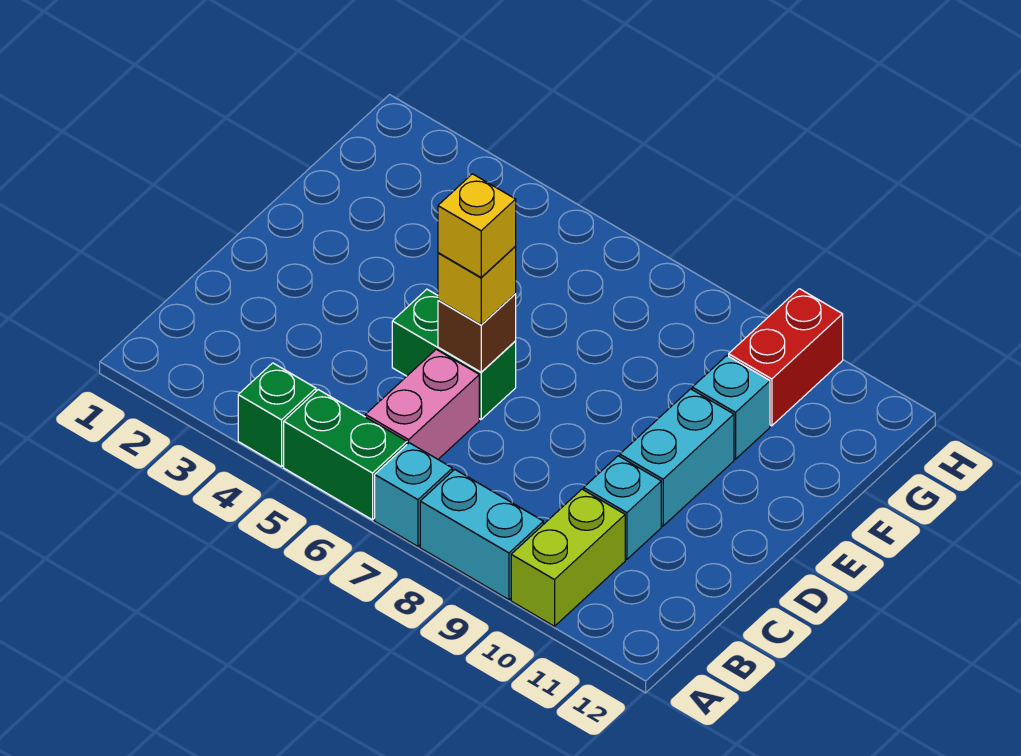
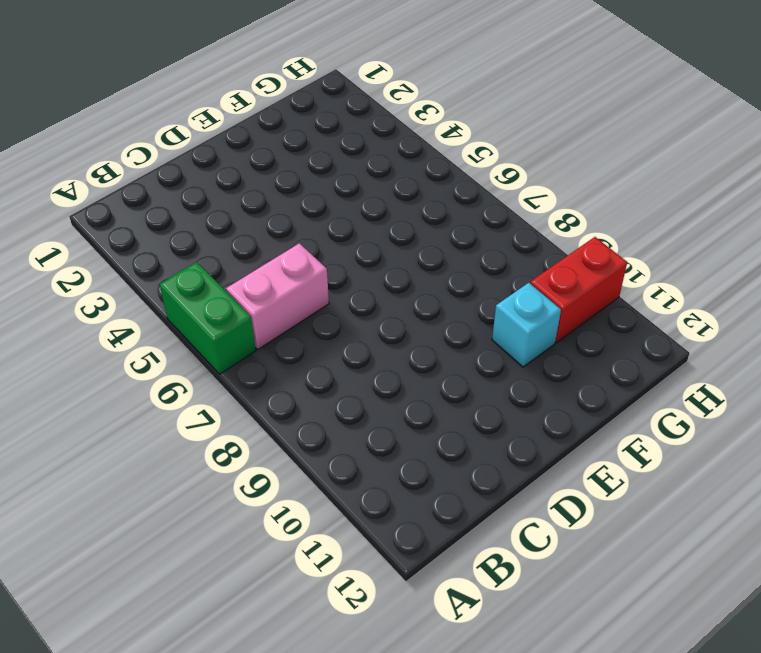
none -> green brick A4 level 1
none -> cyan brick A7 level 1
none -> cyan brick A8:A9 level 1

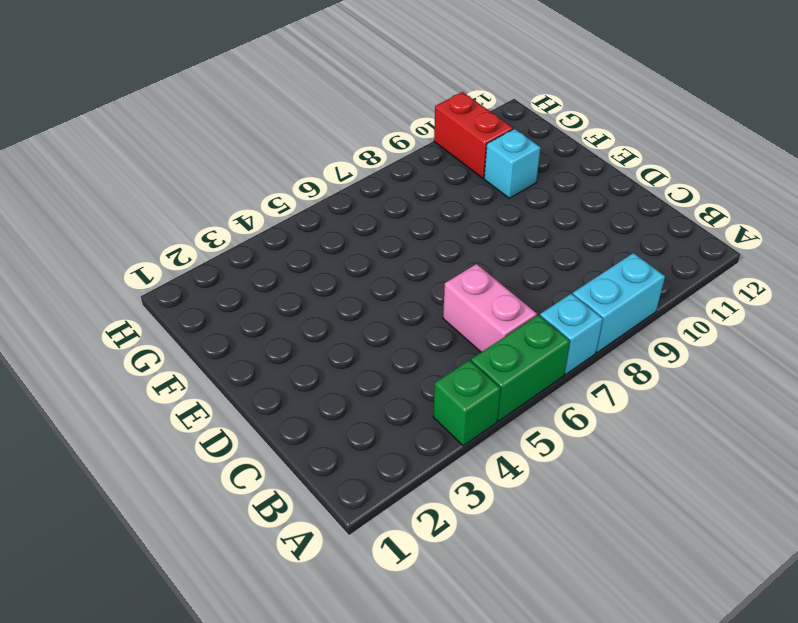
none -> lime brick A10:B10 level 1
none -> cyan brick C10 level 1
none -> green brick D5:D6 level 1

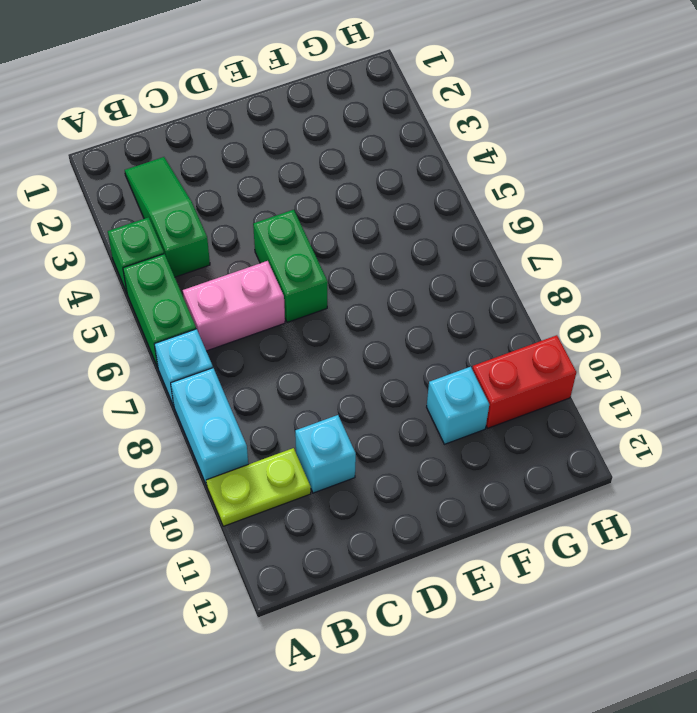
lime plate A10:B10 level 1 -> lime brick A10:B10 level 1
green slope B2:B4 level 1 top 4 -> none
none -> cyan brick D10:E10 level 1
none -> brown brick D6 level 2
none -> yellow brick D6 level 3

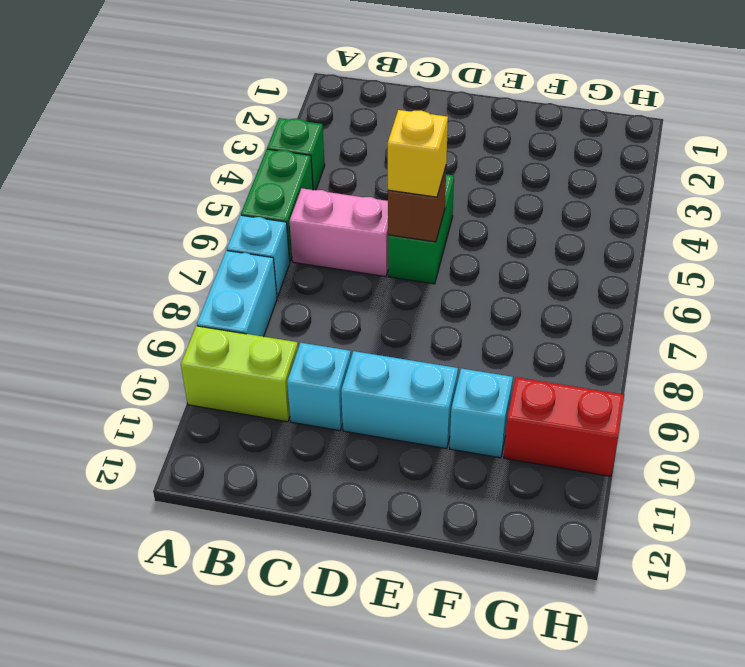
none -> yellow brick D6 level 4

